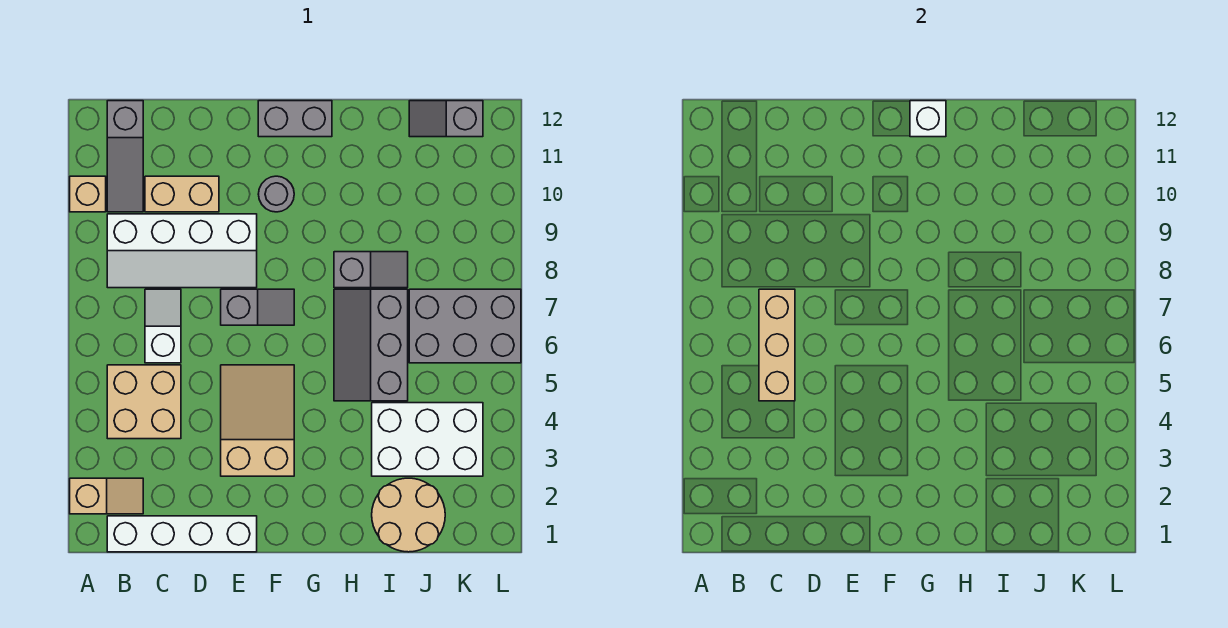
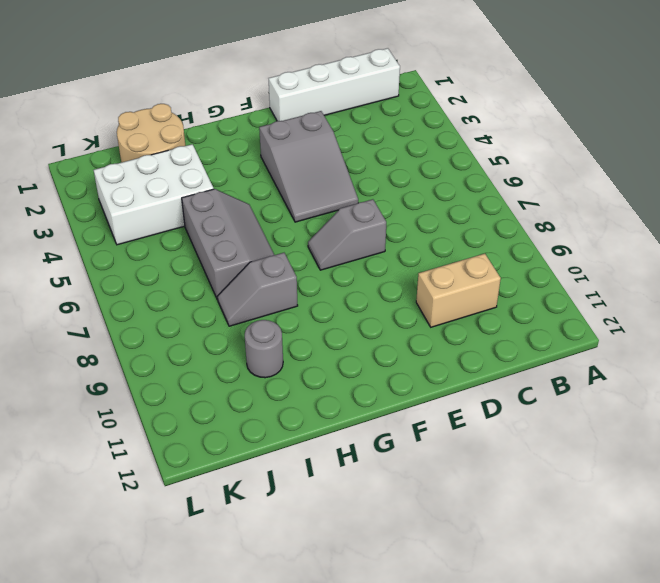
grey slope E3:F5 level 1 top 3 -> tan slope E3:F5 level 1 top 3
grey round brick I10 level 1 -> grey round brick F10 level 1
none -> tan slope A2:B2 level 1 top A
none -> tan brick A10 level 1
none -> tan brick B4:C5 level 1

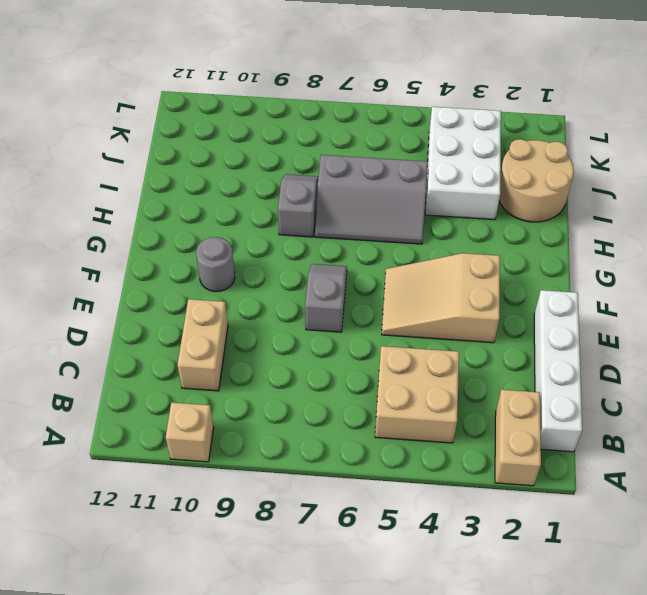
tan brick A2:B2 level 1 -> tan slope A2:B2 level 1 top A
none -> white slope B8:E9 level 1 top 9
none -> grey slope B10:B12 level 1 top 12
none -> white slope C6:C7 level 1 top 6

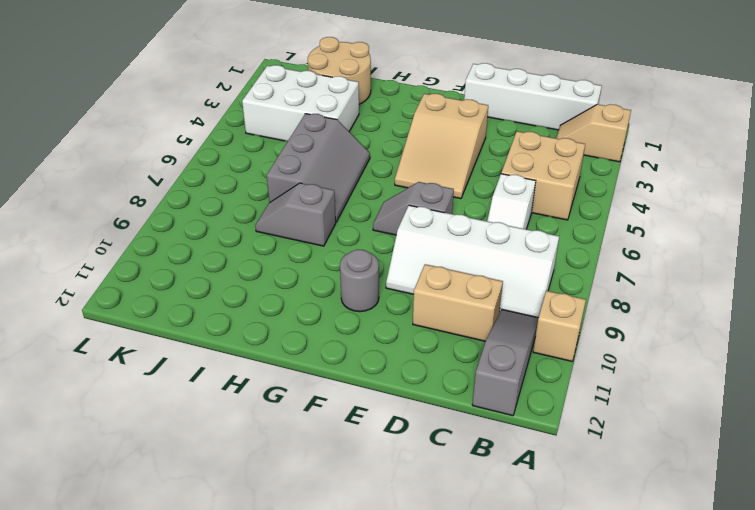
white slope B8:E9 level 1 top 8 -> white slope B8:E9 level 1 top 9
none -> grey brick F12:G12 level 1
none -> grey brick J6:L7 level 1
none -> grey slope J12:K12 level 1 top K

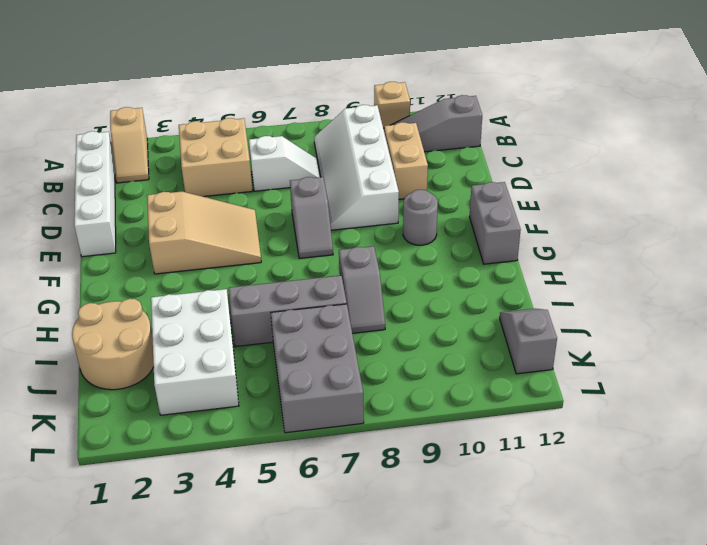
none -> tan brick C5:C7 level 2
none -> white brick G12 level 2

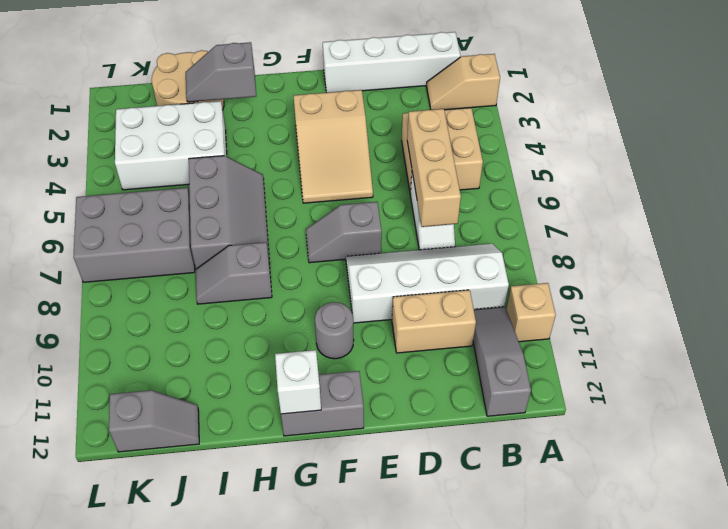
grey slope H2:I2 level 2 top H -> none

